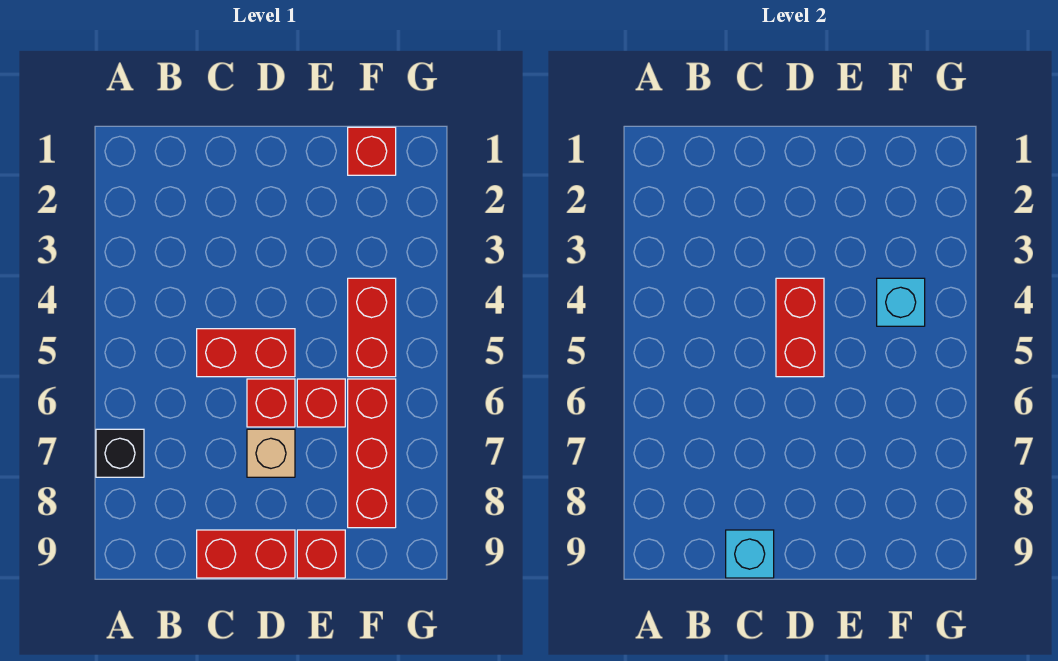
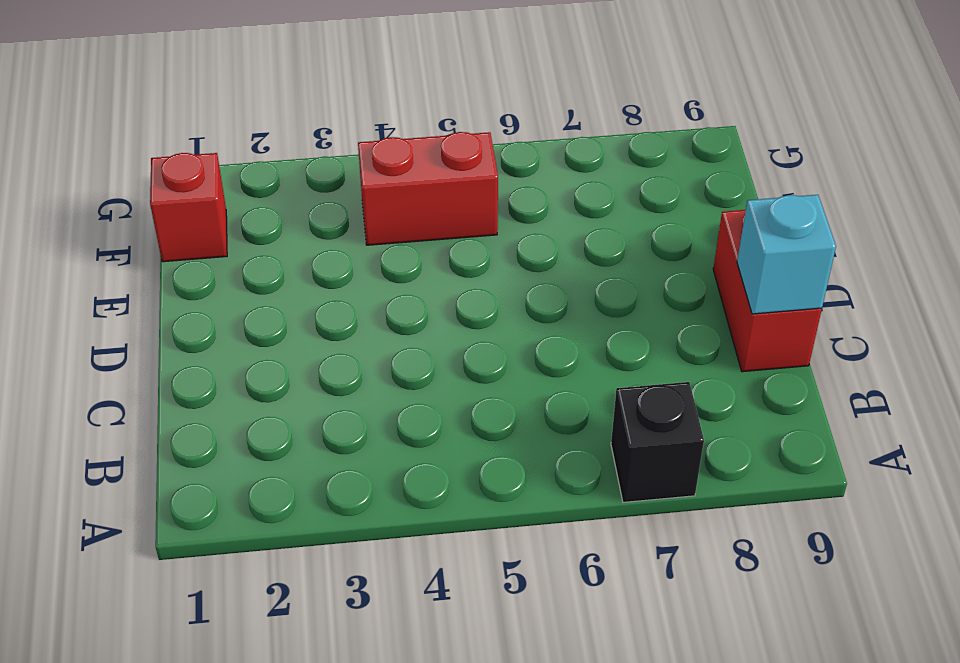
none -> red brick C5:D5 level 1
none -> red brick D6 level 1
none -> tan brick D7 level 1

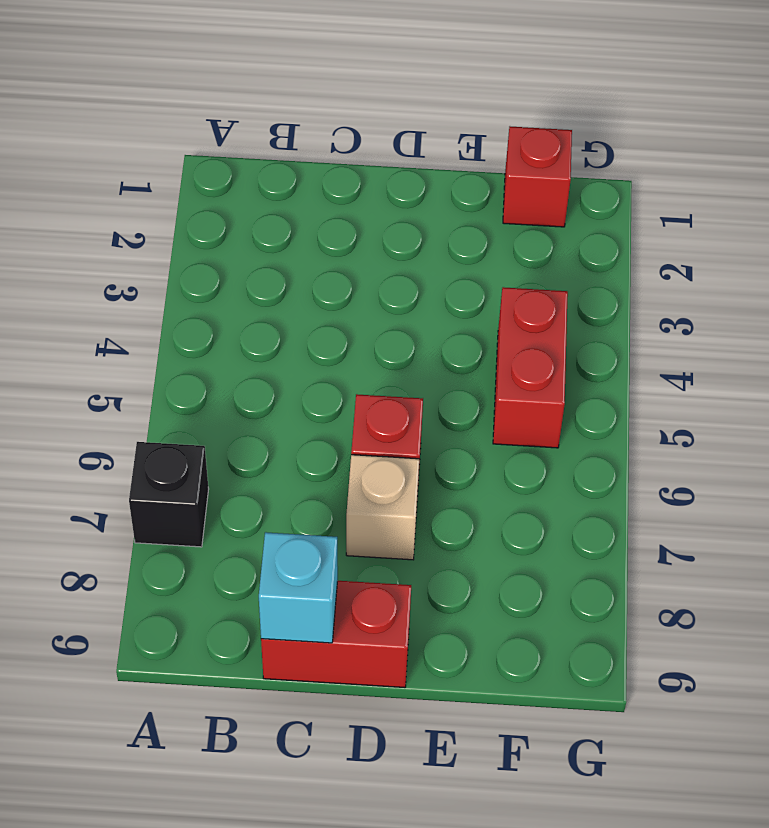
none -> red brick C5:D5 level 1
none -> red brick E6 level 1
none -> red brick E9 level 1

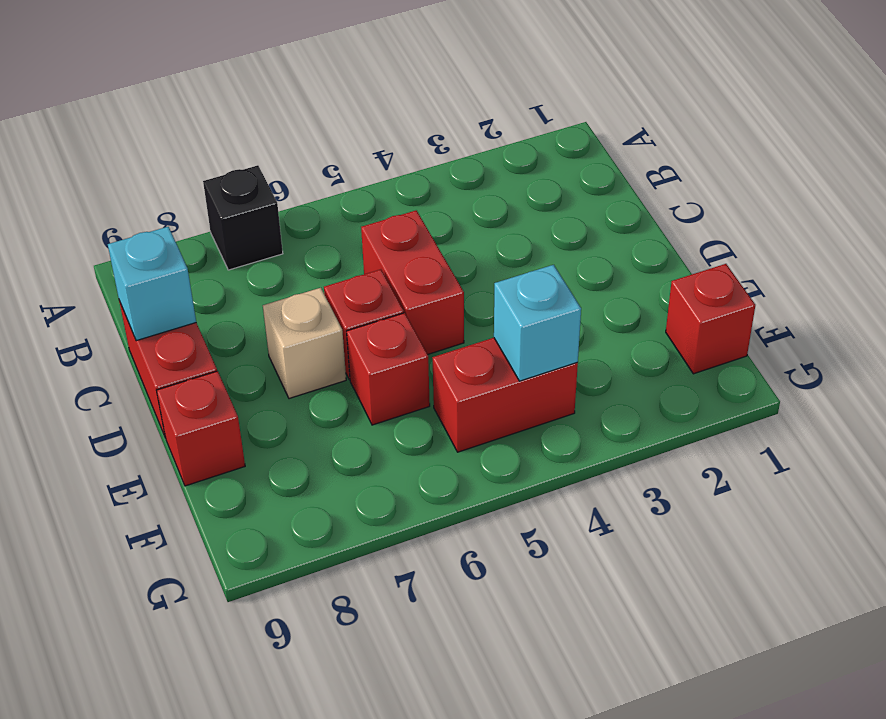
none -> red brick F6:F8 level 1
none -> red brick D4:D5 level 2

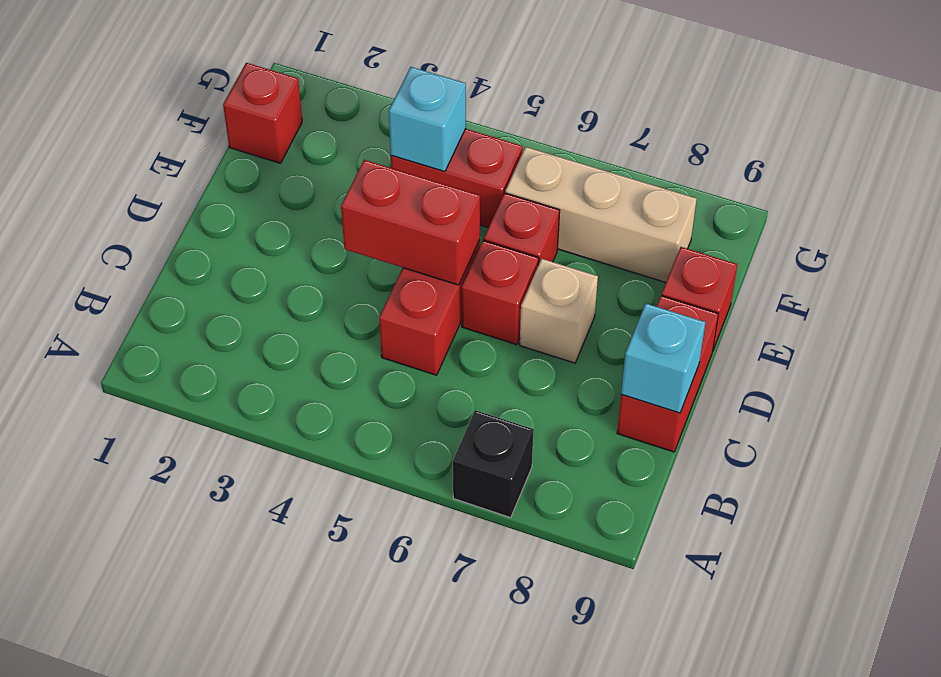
tan brick F6:F8 level 1 -> red brick F6:F8 level 1

